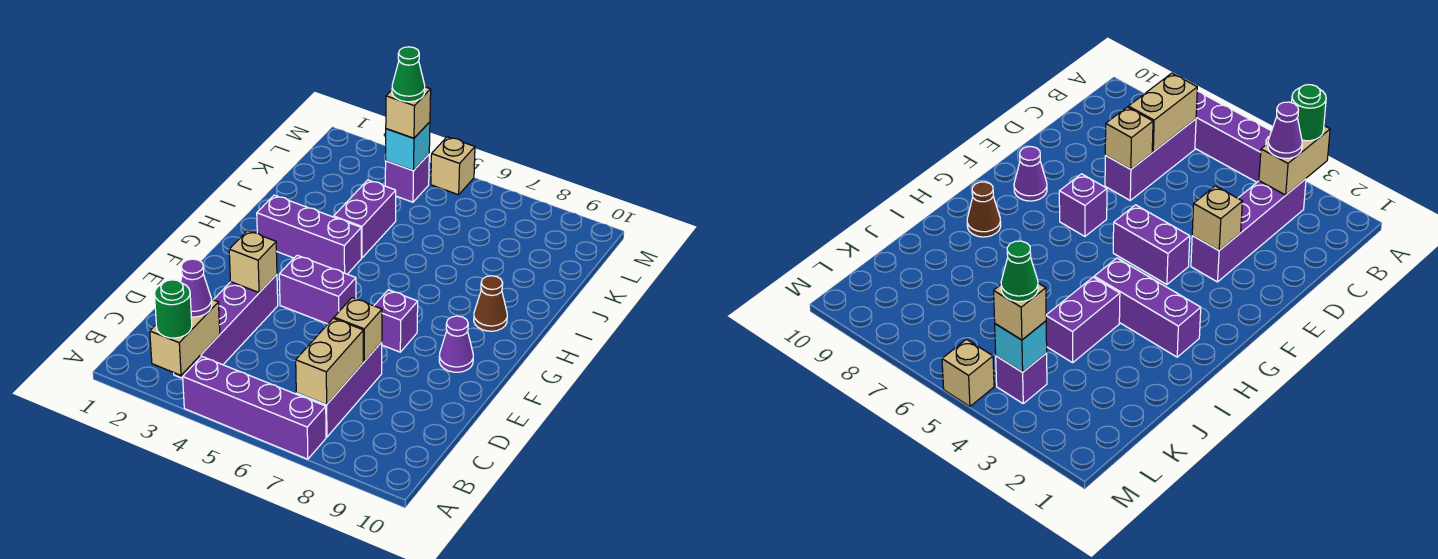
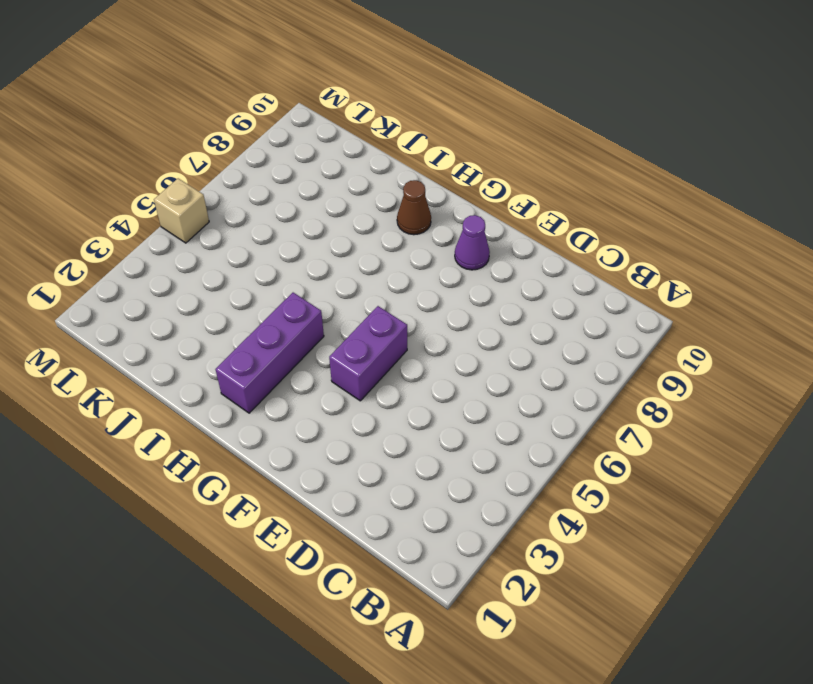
none -> purple brick A4:A7 level 1
none -> purple brick B3:E3 level 1
none -> purple brick B7:D7 level 1

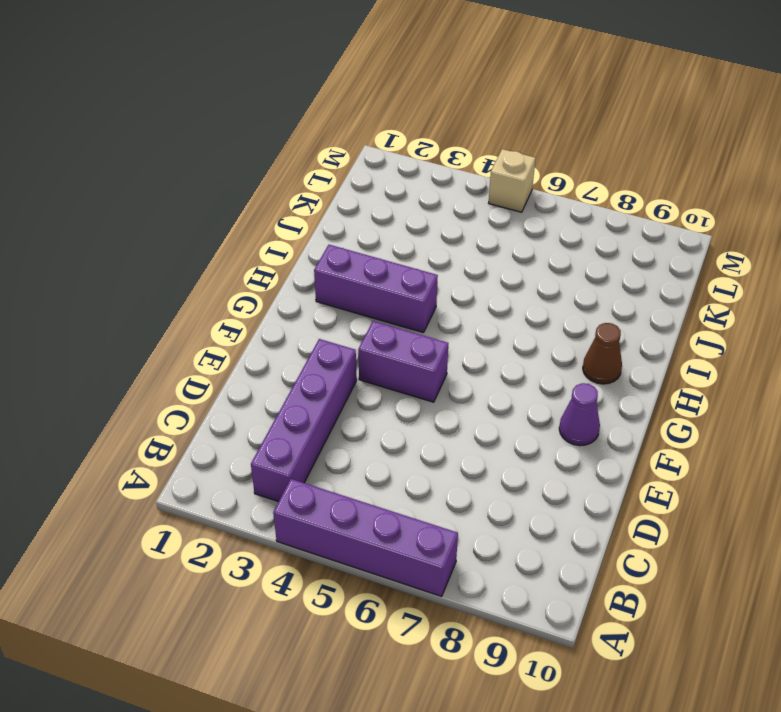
none -> purple brick B7:D7 level 1
none -> purple brick F7 level 1
none -> purple brick I4:J4 level 1

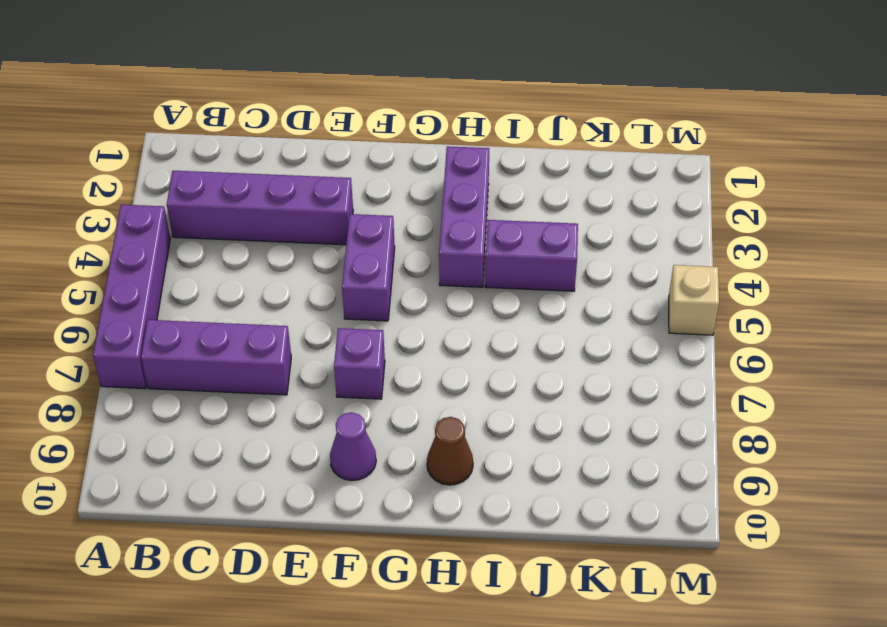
none -> purple brick L4 level 1
none -> tan brick A3:B3 level 2
none -> tan brick B7:C7 level 2

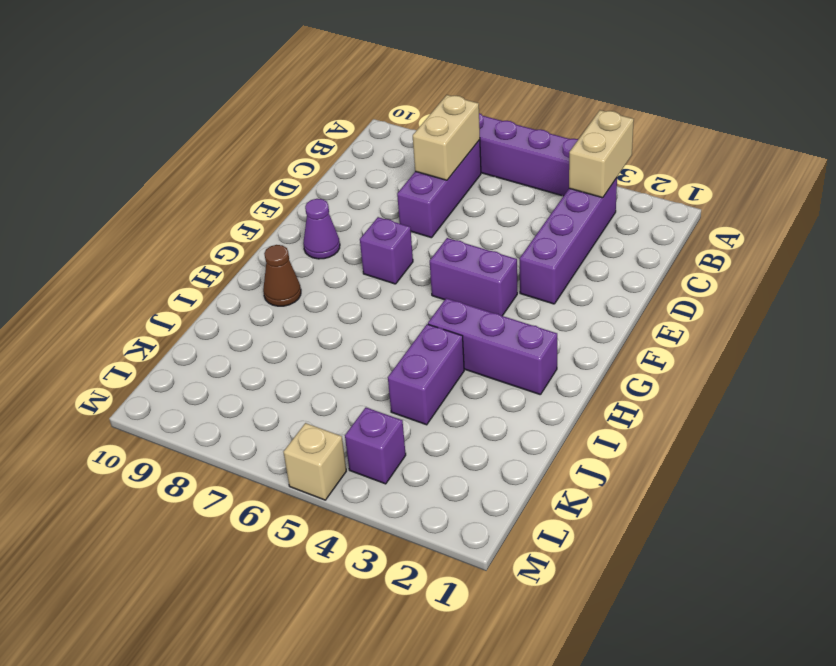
none -> tan brick D7 level 2
none -> tan brick E3 level 2
none -> cyan brick L4 level 2

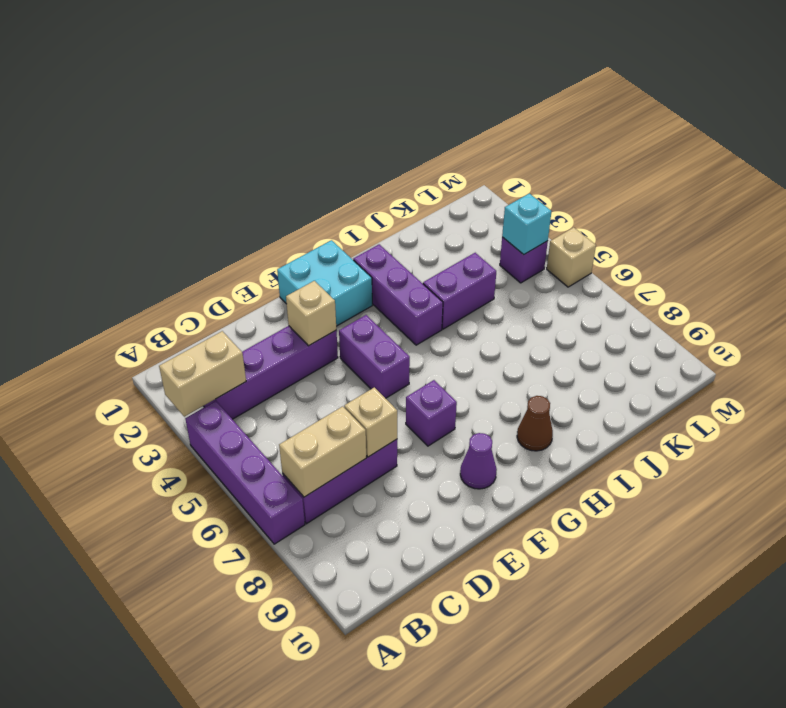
cyan brick F1:G2 level 1 -> none
none -> green round brick A3 level 3
none -> purple cone B3 level 3
none -> tan brick L4 level 3

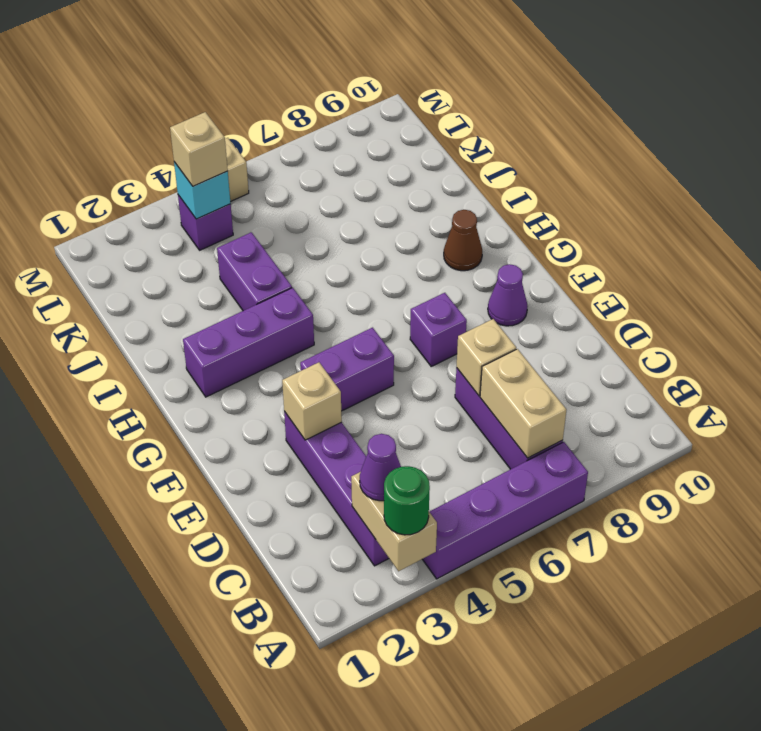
none -> green cone L4 level 4

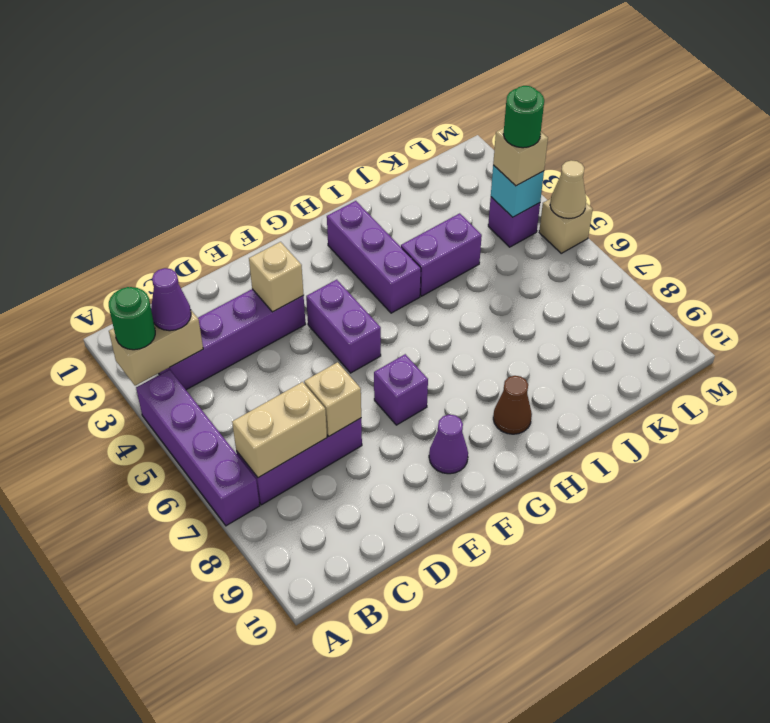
green round brick L4 level 4 -> green cone L4 level 4
tan cone M5 level 2 -> none

